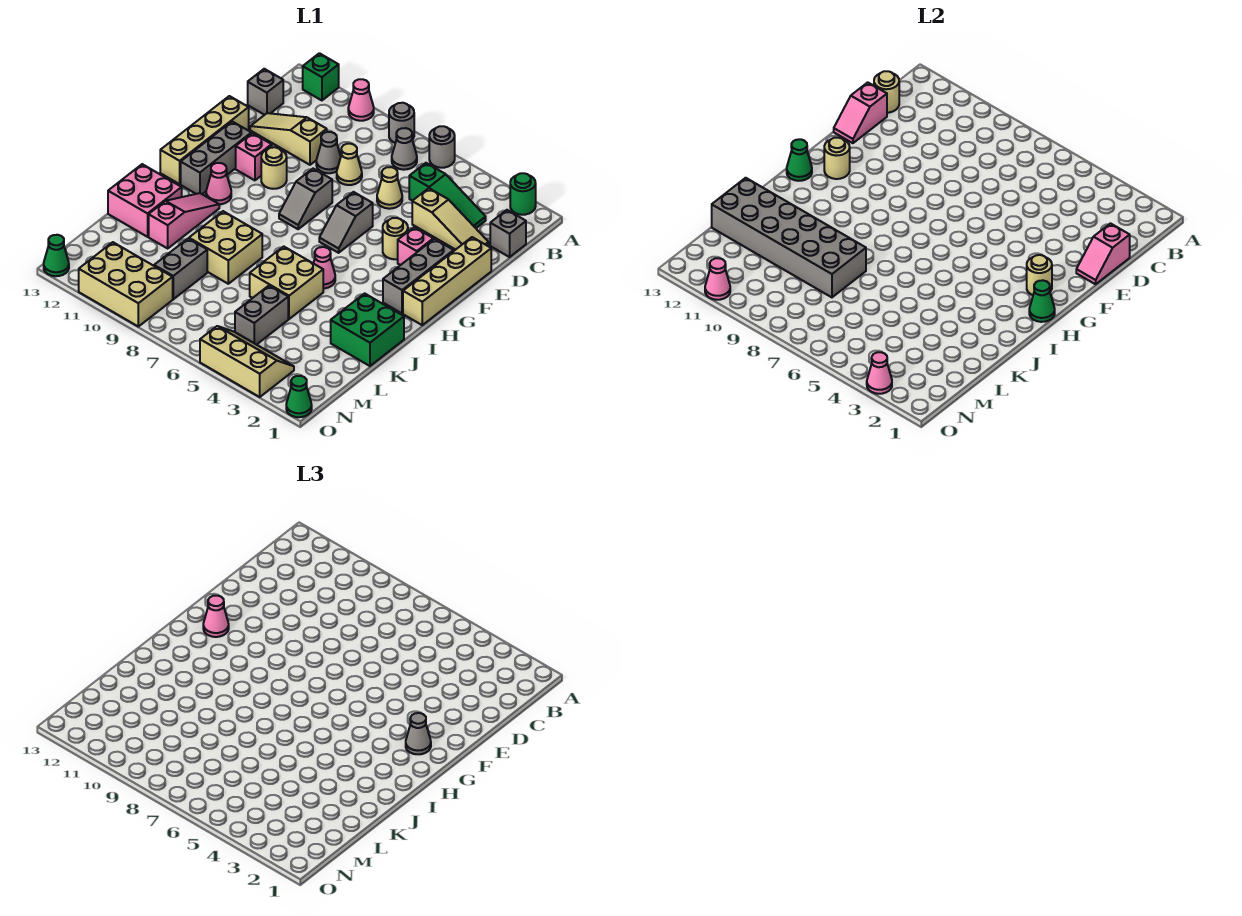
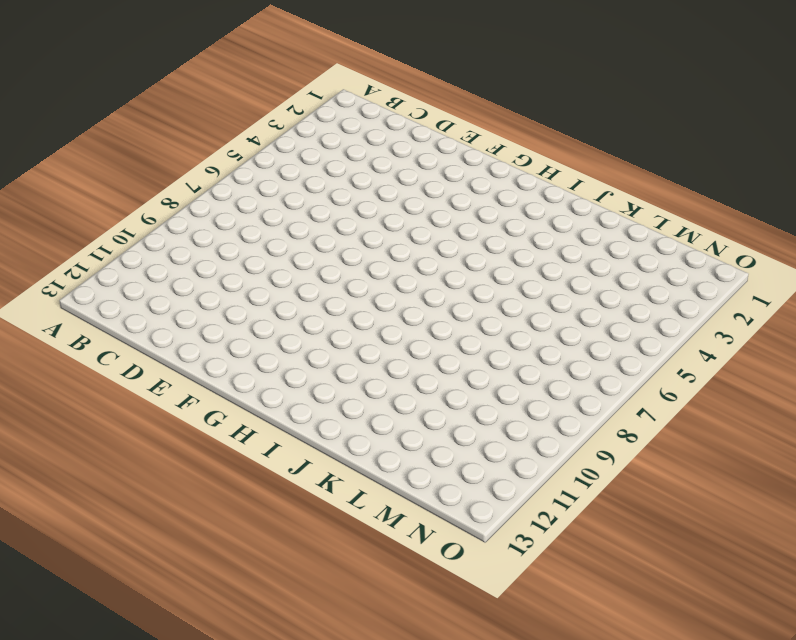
none -> green round brick A2 level 1
none -> grey round brick A6 level 1
none -> grey round brick A8 level 1
none -> pink cone A10 level 1

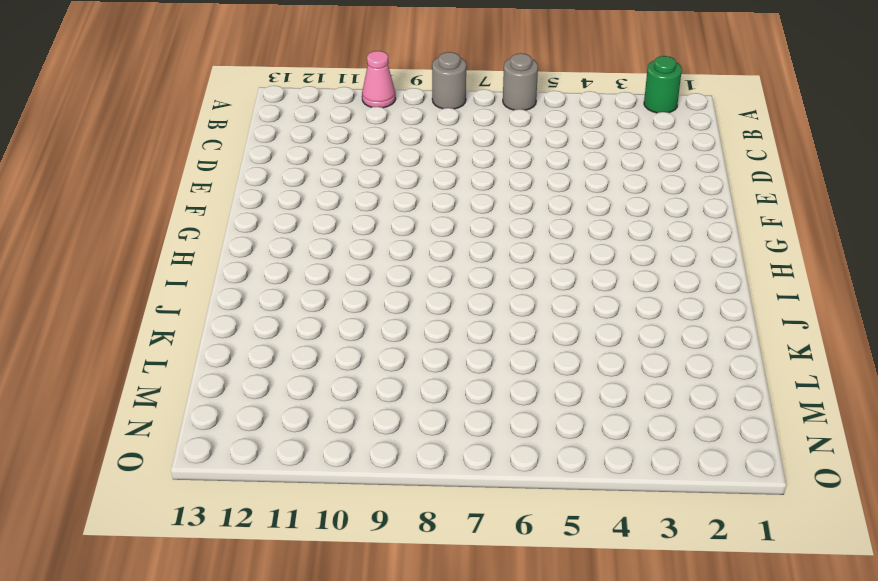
none -> green brick A12 level 1
none -> grey cone B7 level 1
none -> grey brick C1 level 1
none -> green slope C3:C5 level 1 top 5

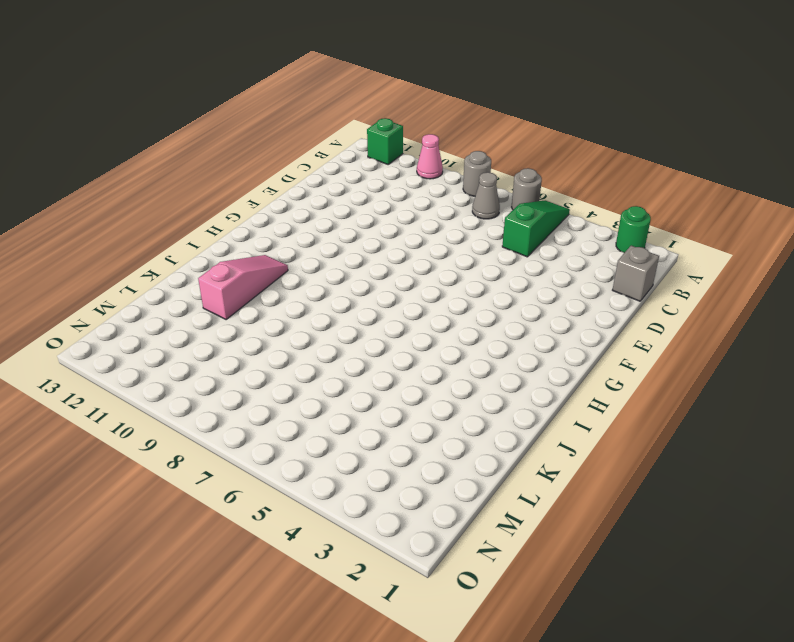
green slope A5:C5 level 1 top C -> green slope C3:C5 level 1 top 5
none -> grey brick C13 level 1
none -> tan slope D2:D4 level 1 top 4
none -> tan cone D6 level 1
none -> tan cone D8 level 1

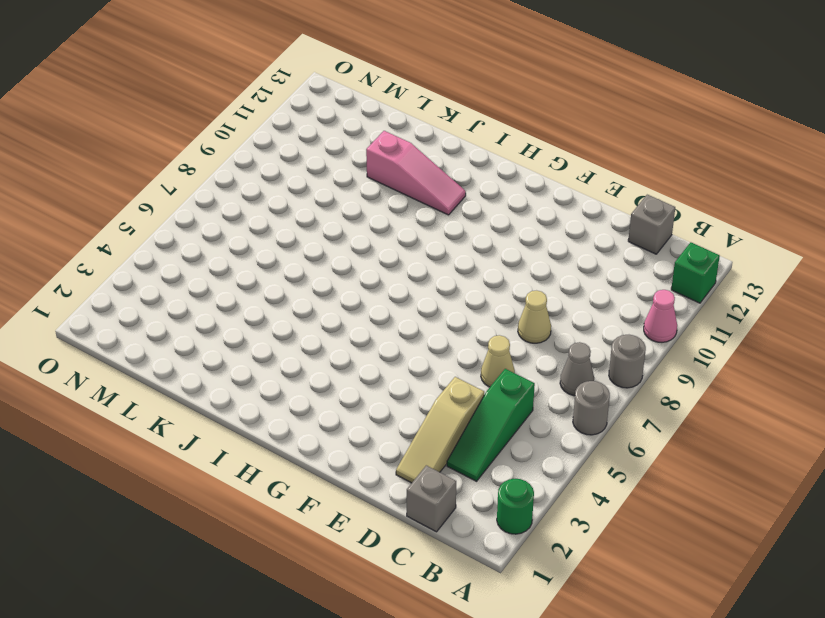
none -> grey cone D9 level 1
none -> tan slope D10:D12 level 1 top 10
none -> tan brick E1:H1 level 1
none -> tan brick E13:H13 level 1

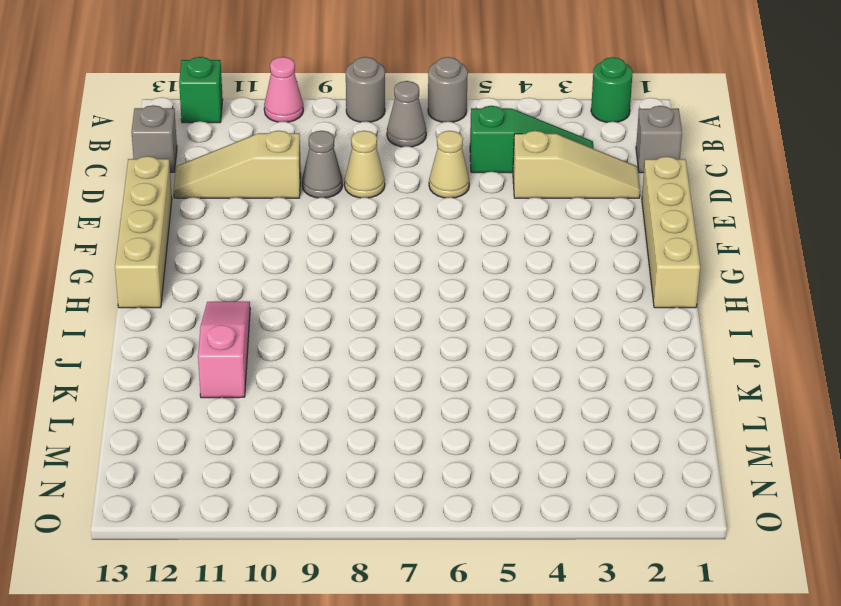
none -> grey brick F2:H2 level 1
none -> pink brick F3 level 1
none -> tan round brick F4 level 1
none -> grey slope F6:G6 level 1 top F

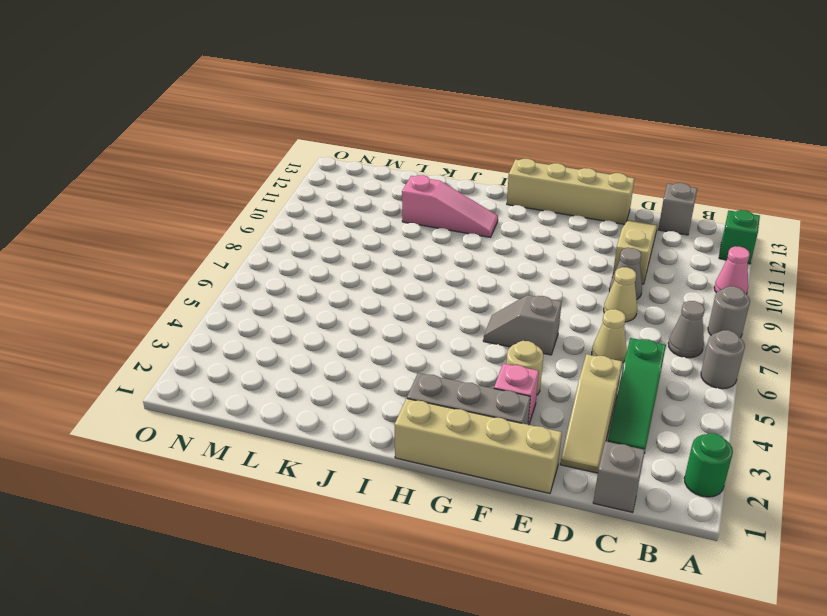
none -> grey slope F8:G8 level 1 top F
none -> tan round brick F10 level 1
none -> pink brick F11 level 1
none -> grey brick F12:H12 level 1

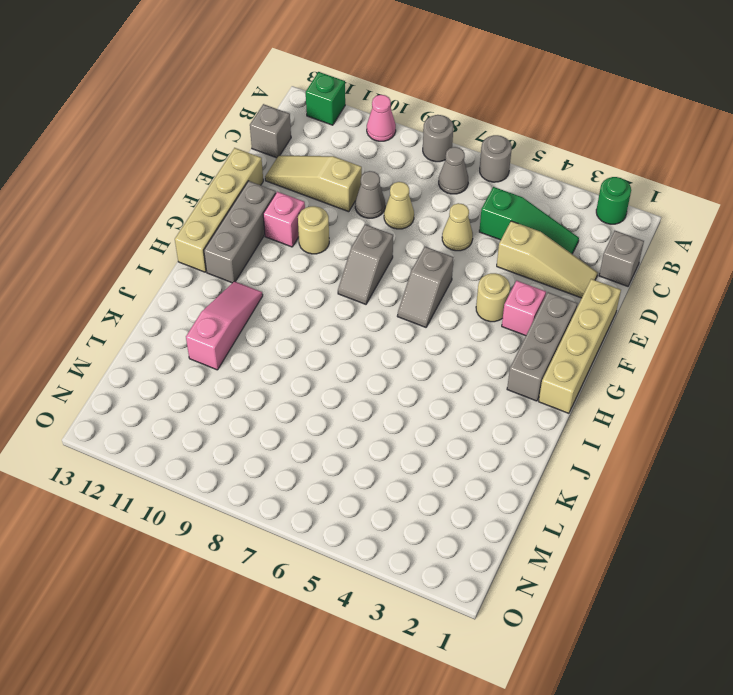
none -> pink cone H11 level 1
none -> pink cone I5 level 1
none -> green brick J1:K2 level 1
none -> tan brick J5:K6 level 1

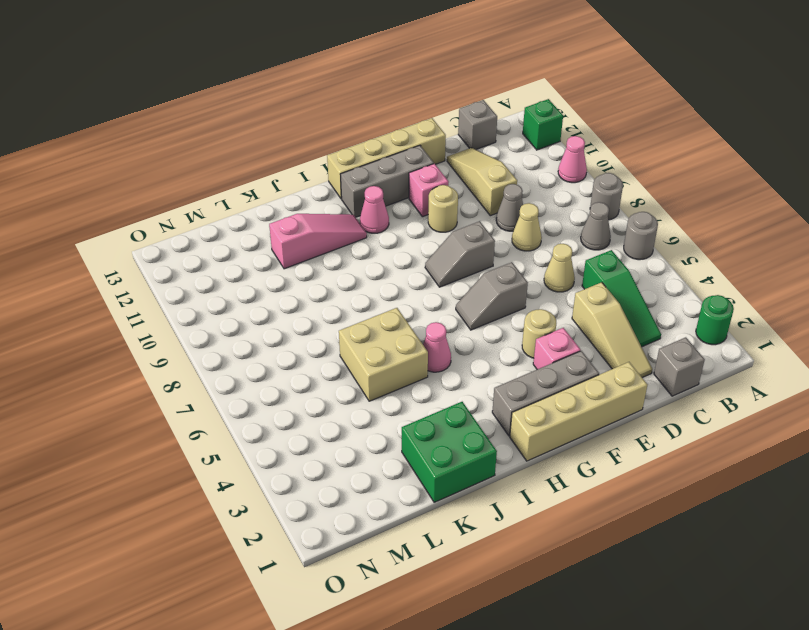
none -> tan brick J8:K9 level 1
none -> pink brick J12:K13 level 1
none -> grey brick L5:M5 level 1
none -> grey brick L9:M9 level 1

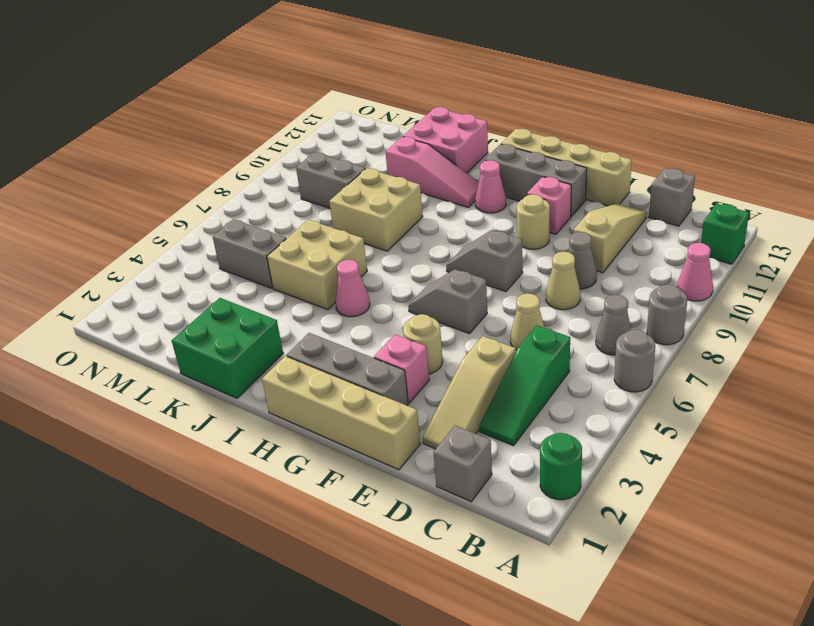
none -> tan slope N3:O5 level 1 top O
none -> tan brick N9:O11 level 1
none -> green cone O1 level 1
none -> green cone O13 level 1

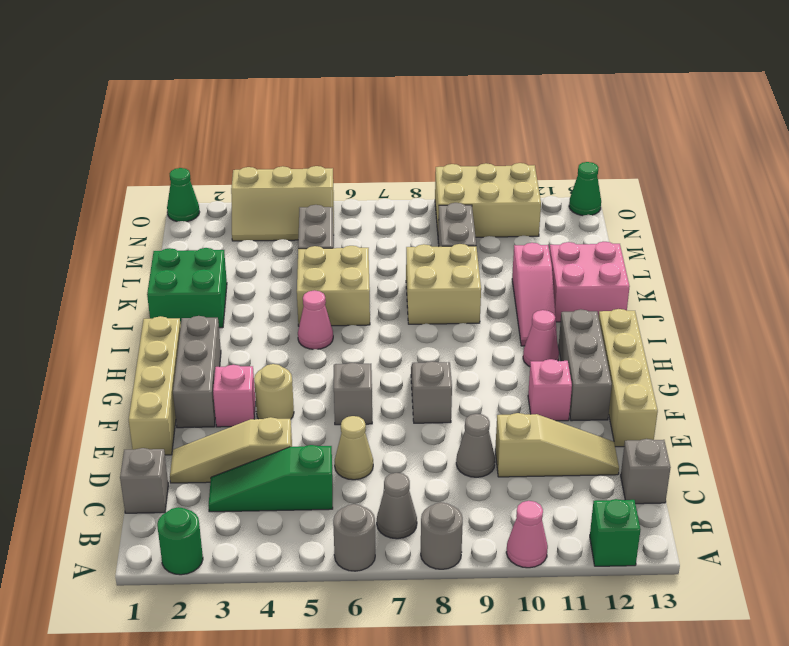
none -> tan cone D8 level 1
none -> tan round brick F10 level 1
none -> tan round brick C13 level 2
none -> pink slope D1:E1 level 2 top D

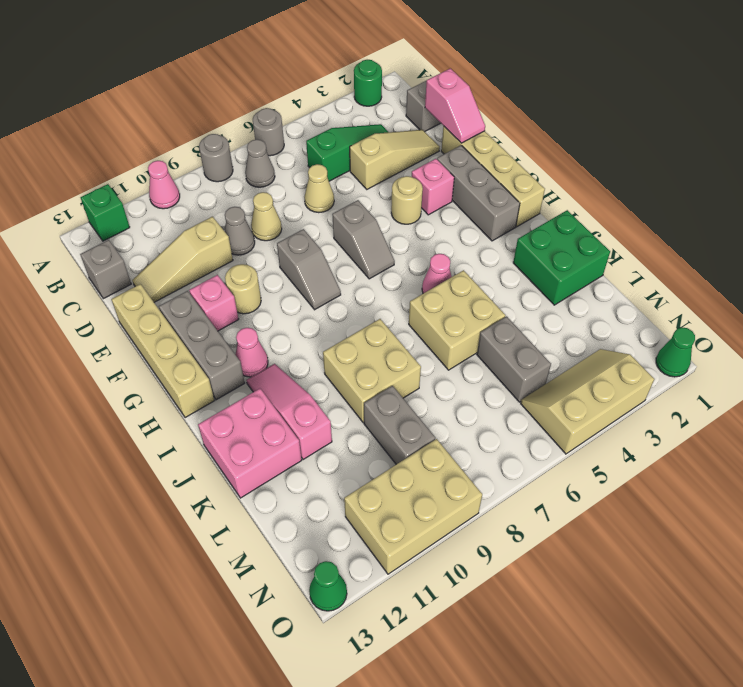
none -> tan round brick C13 level 2
none -> pink slope D13:E13 level 2 top D
none -> tan round brick G2 level 2
none -> tan round brick G12 level 2

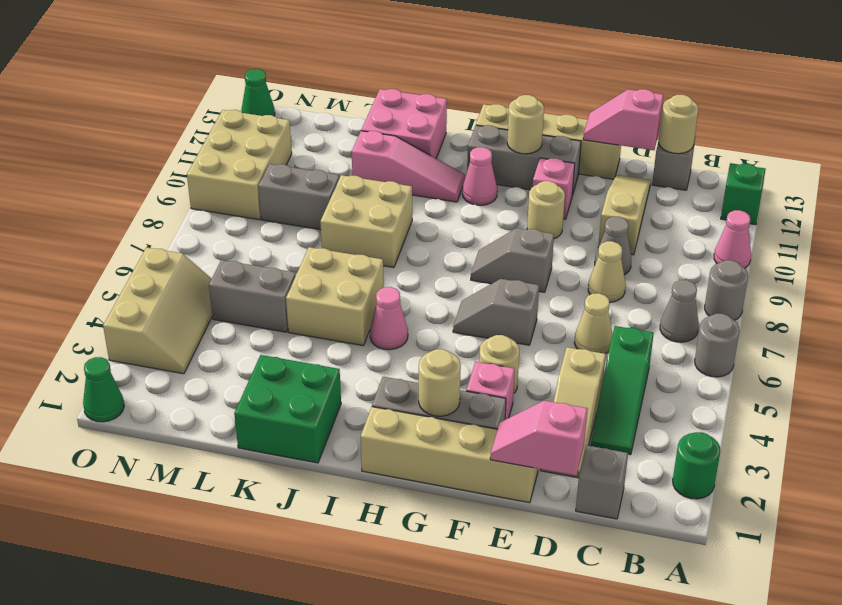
none -> green cone H1 level 2
none -> green cone H13 level 2
none -> grey brick K8:L13 level 2
none -> pink cone O3 level 2

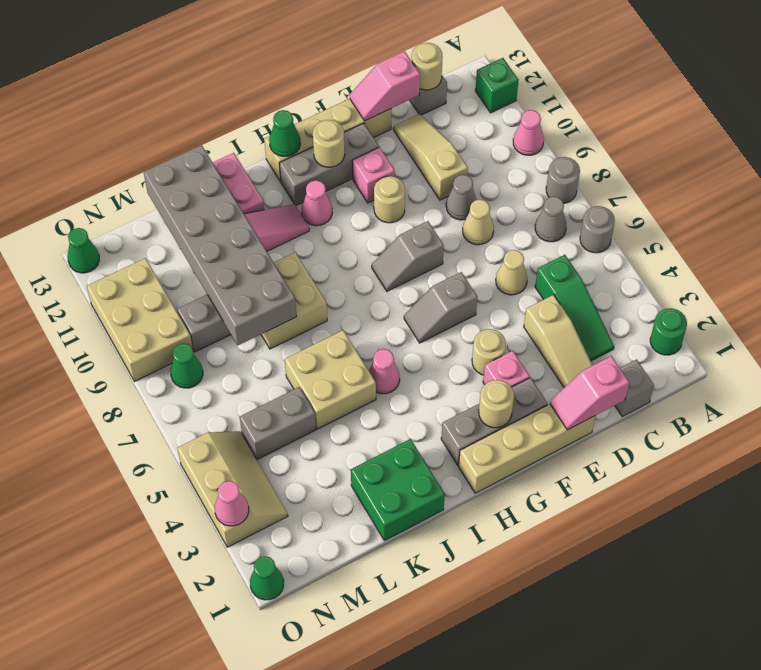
green cone N8 level 1 -> green cone H1 level 2
none -> pink cone O11 level 2
none -> grey cone G2 level 3
none -> pink cone G12 level 3

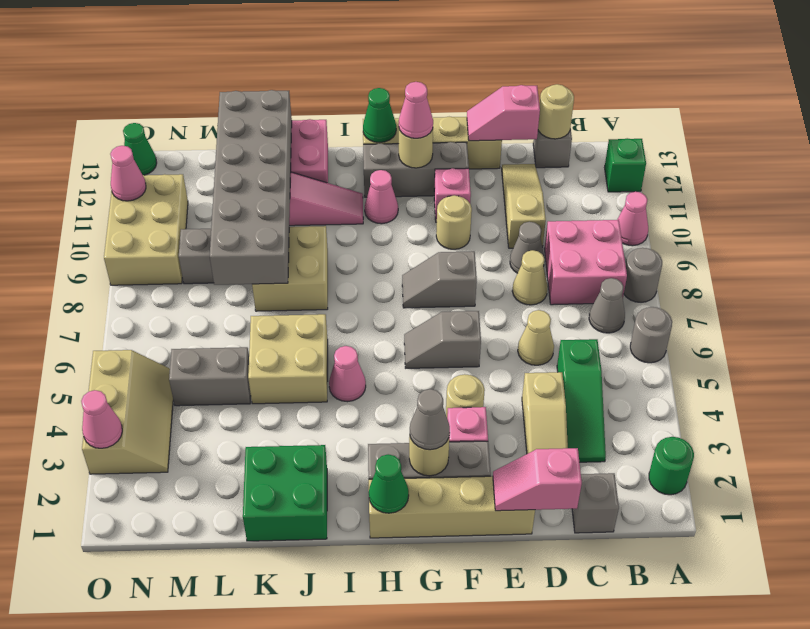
pink brick B8:C9 level 1 -> none
none -> green cone O1 level 1

